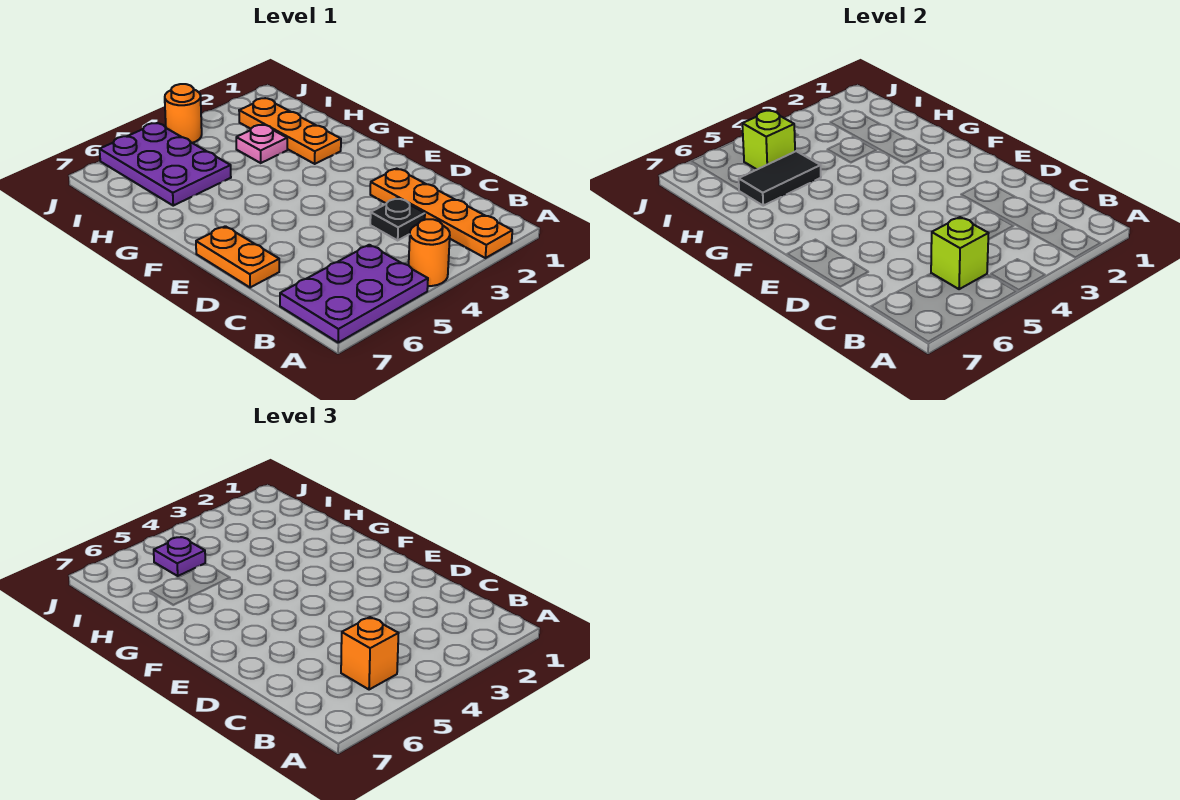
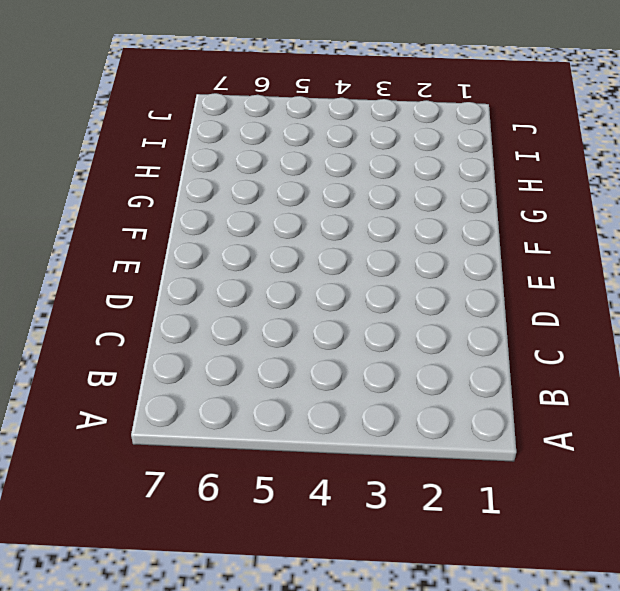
none -> orange plate A2:D2 level 1
none -> orange round brick A4 level 1
none -> purple plate A5:B7 level 1

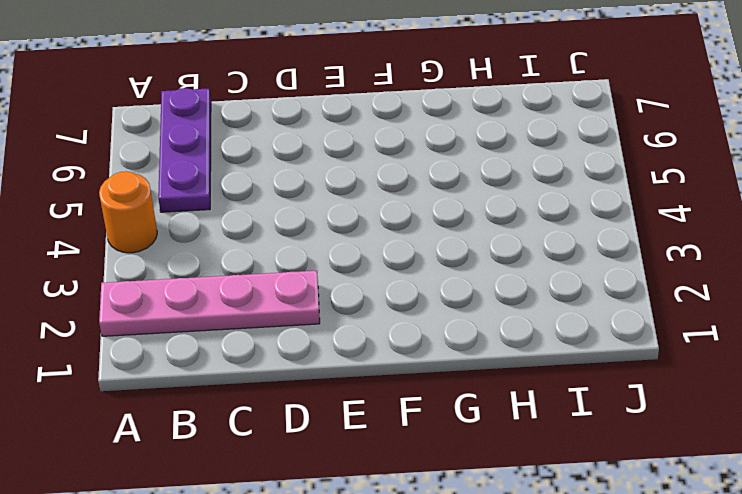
pink plate A2:D2 level 1 -> orange plate A2:D2 level 1
purple plate B5:B7 level 1 -> purple plate A5:B7 level 1
none -> black plate C3 level 1
none -> orange plate D7:E7 level 1
none -> orange plate G2:I2 level 1

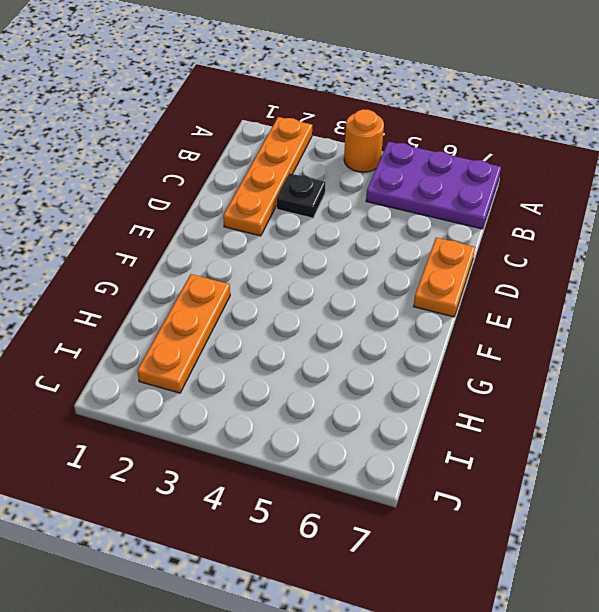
none -> pink plate H3 level 1
none -> purple plate H5:J6 level 1
none -> orange round brick J4 level 1

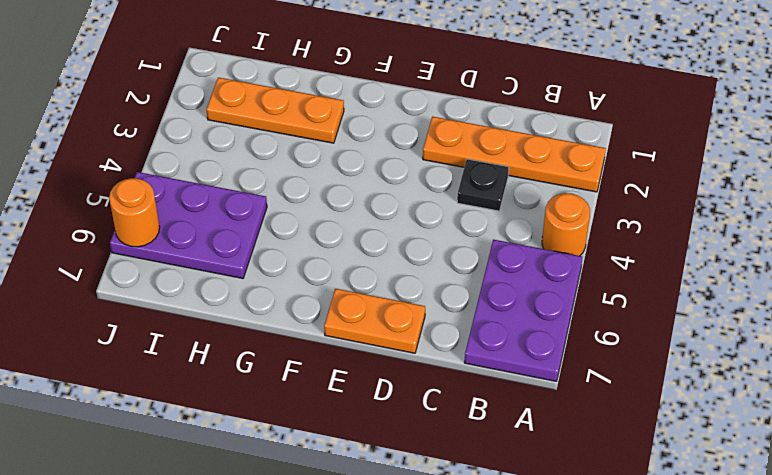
orange round brick J6 level 2 -> orange round brick J4 level 1
none -> pink plate H3 level 1
none -> lime brick B5 level 2
none -> black tile H5:H6 level 2

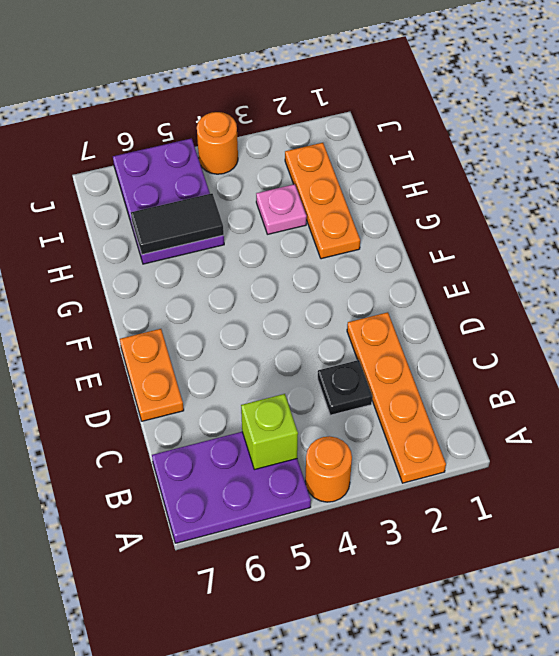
none -> lime brick I5 level 2
none -> orange brick B5 level 3
none -> purple plate I5 level 3

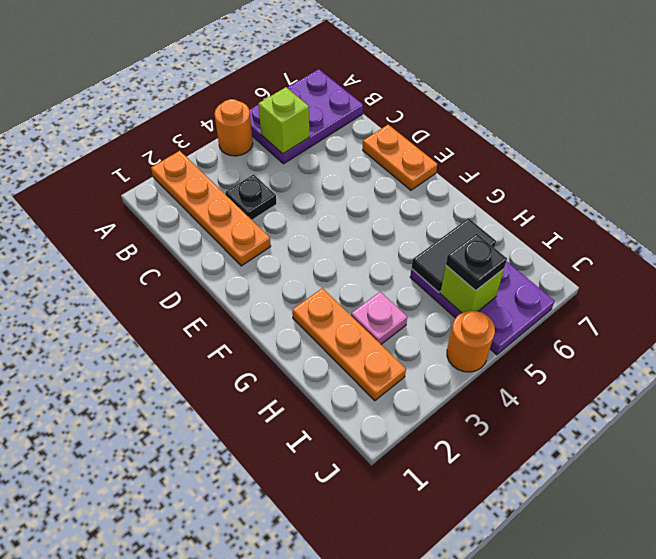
black plate I5 level 3 -> purple plate I5 level 3
none -> orange brick B5 level 3

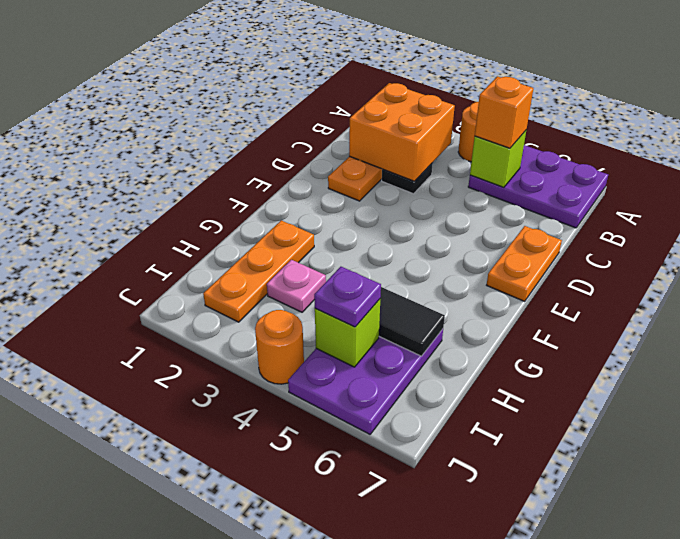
orange brick B2:C3 level 2 -> none

